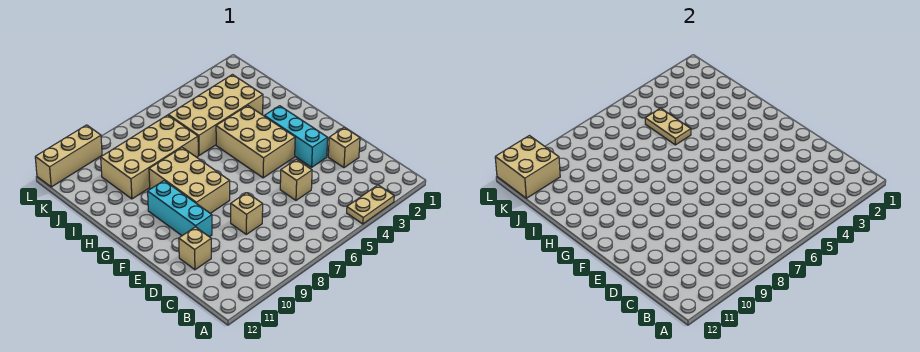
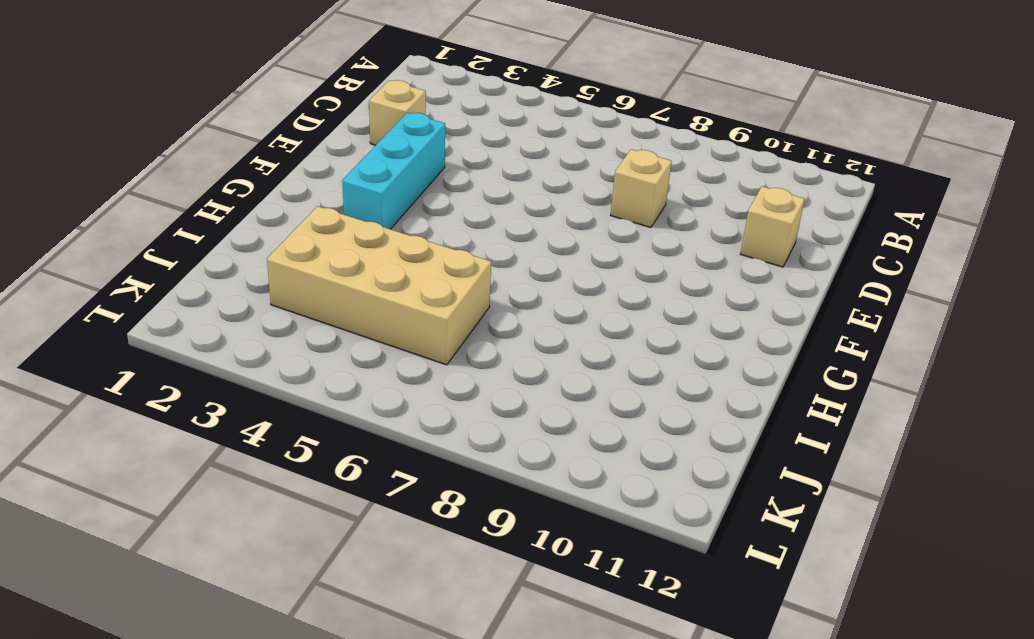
none -> tan plate A3:A4 level 1
none -> tan brick D5 level 1
none -> cyan brick E10:G10 level 1

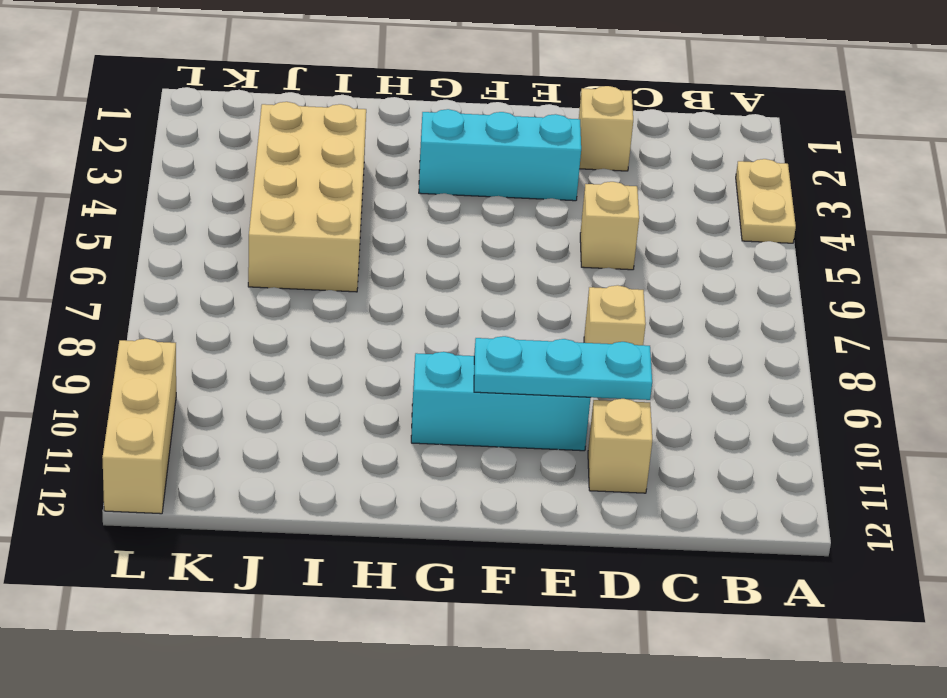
cyan plate D10:F10 level 2 -> none
none -> tan brick F4:H5 level 1
none -> tan brick F8:H9 level 1
none -> tan brick I7:J10 level 1

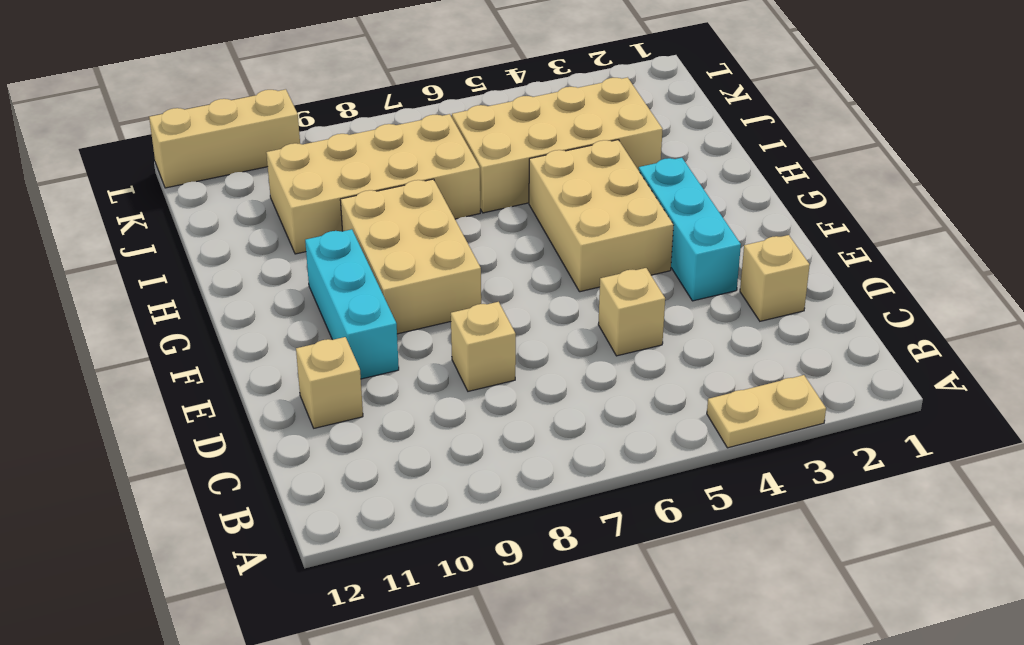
none -> tan plate I5:J5 level 2
none -> tan brick K11:L12 level 2

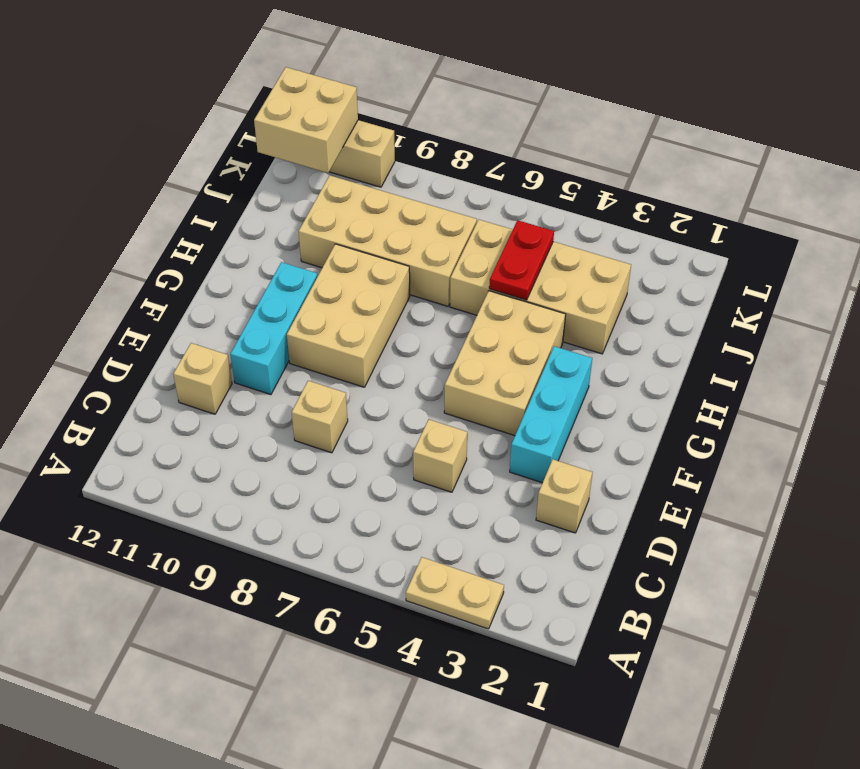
red plate I5:J5 level 2 -> tan plate I5:J5 level 2

